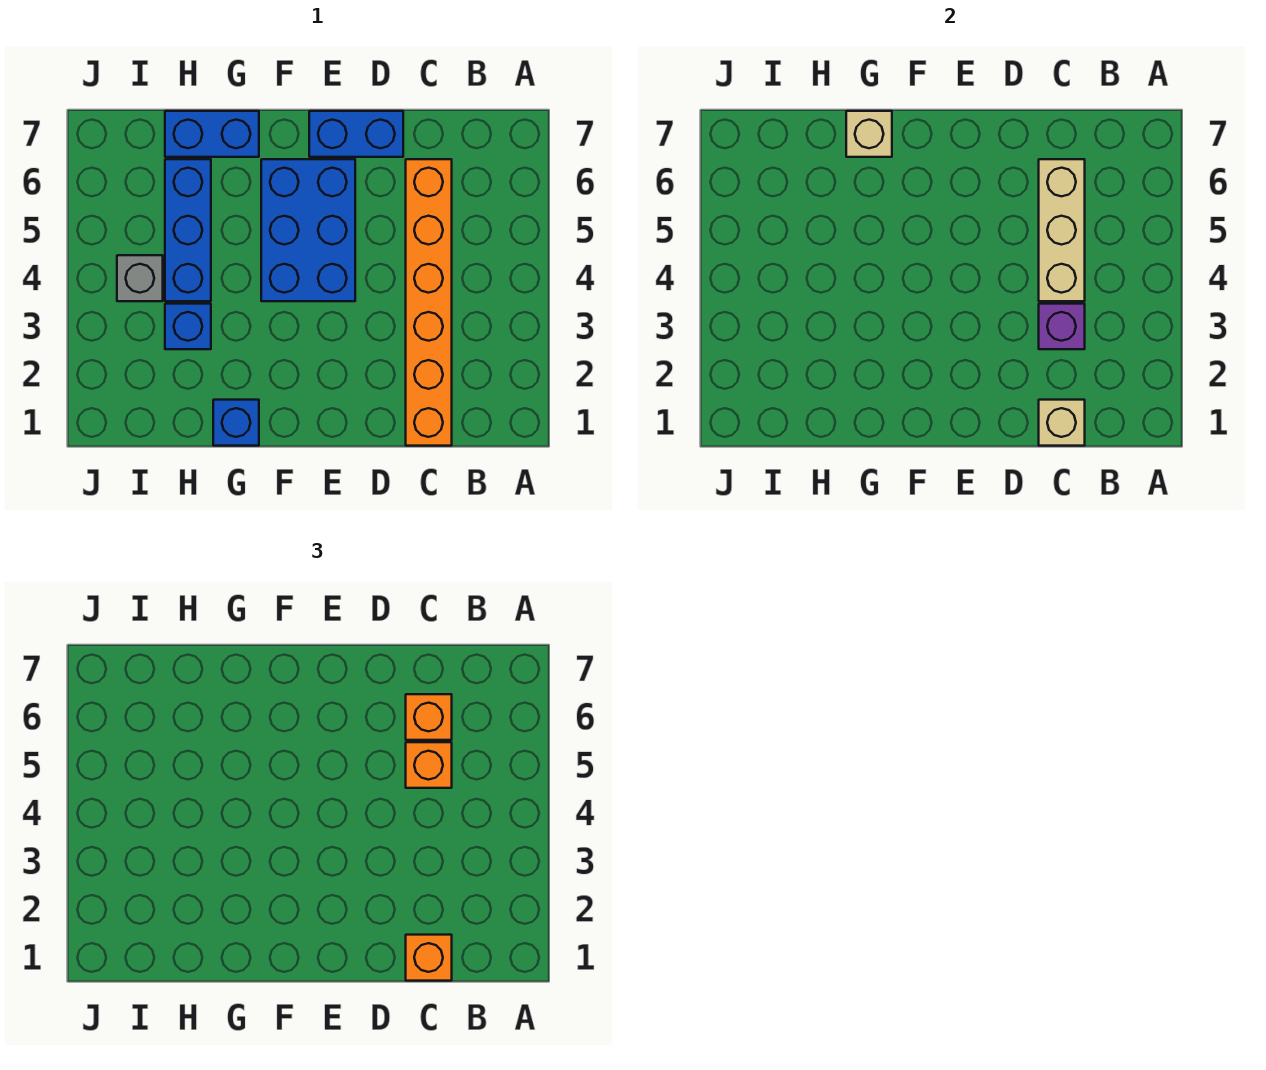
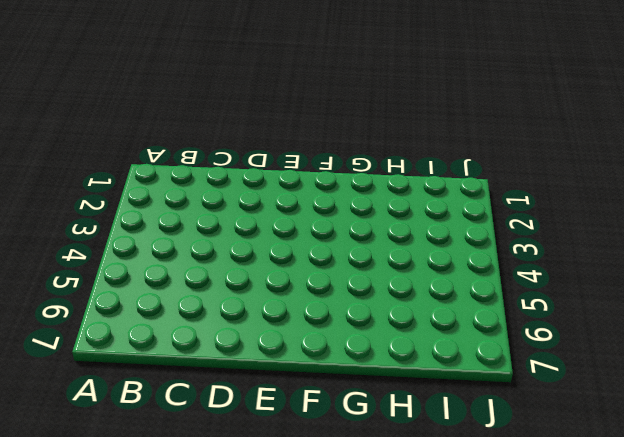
none -> orange brick C1:C6 level 1
none -> blue brick D7:E7 level 1
none -> blue brick E4:F6 level 1

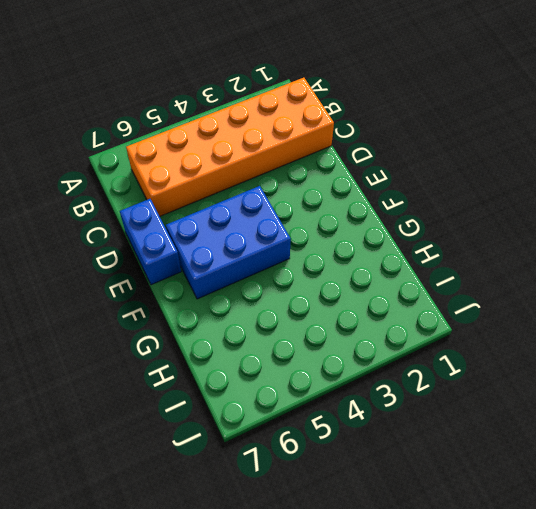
orange brick B1:C6 level 1 -> orange brick C1:C6 level 1
none -> blue brick G1 level 1
none -> blue brick G7:H7 level 1
none -> blue brick H3 level 1

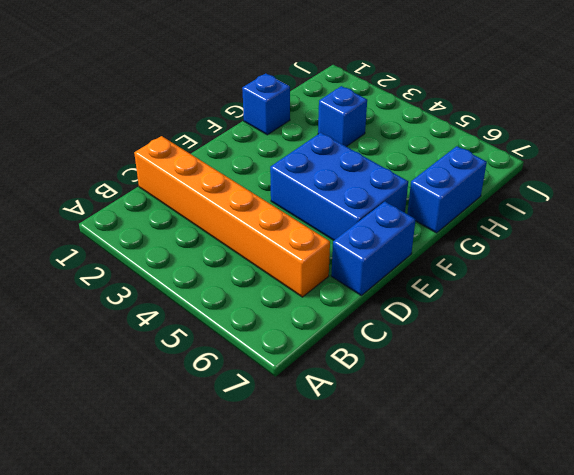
none -> blue brick H4:H6 level 1
none -> grey brick I4 level 1
none -> tan brick C1 level 2

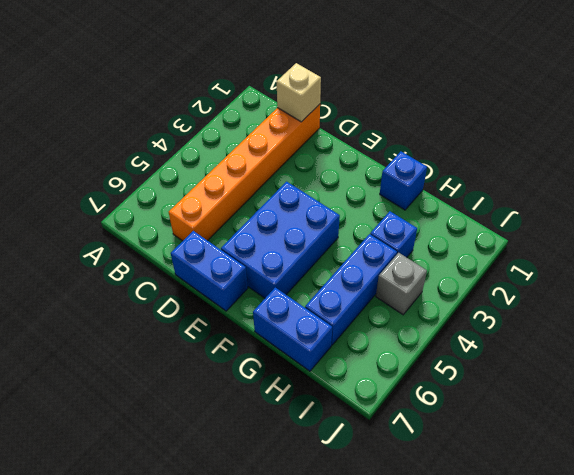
none -> purple brick C3 level 2
none -> tan brick C4:C6 level 2
none -> tan brick G7 level 2

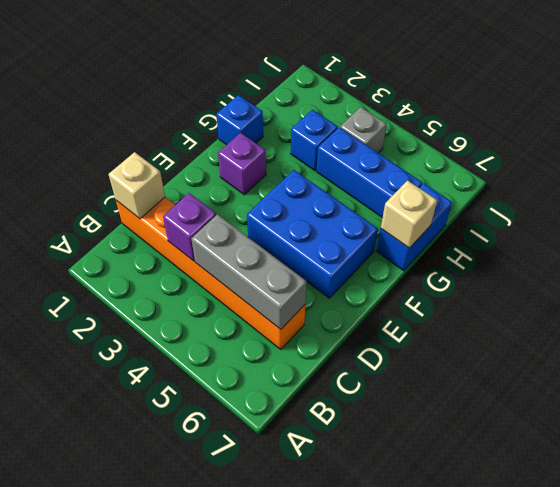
grey brick C4:C6 level 2 -> tan brick C4:C6 level 2
purple brick F2 level 1 -> none
none -> blue brick D7:E7 level 1
none -> orange brick C1 level 3
none -> orange brick C5 level 3

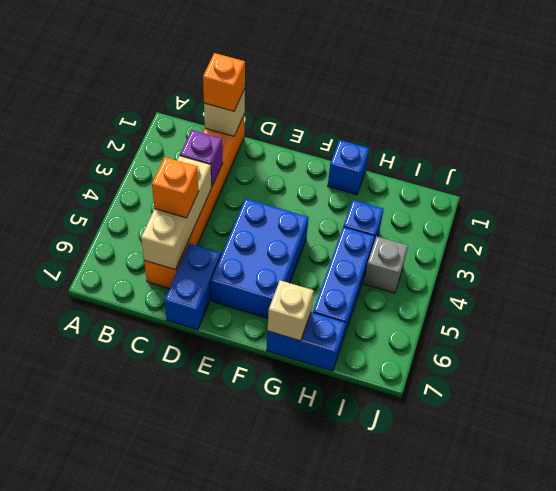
blue brick D6:D7 level 1 -> blue brick D7:E7 level 1
none -> orange brick C6 level 3

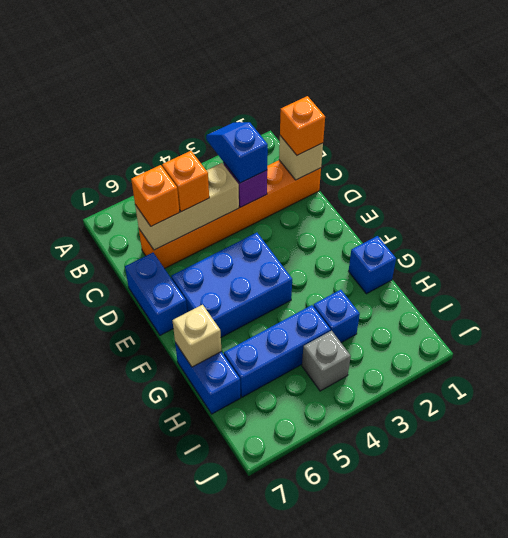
blue slope B3:C3 level 3 top C -> none

